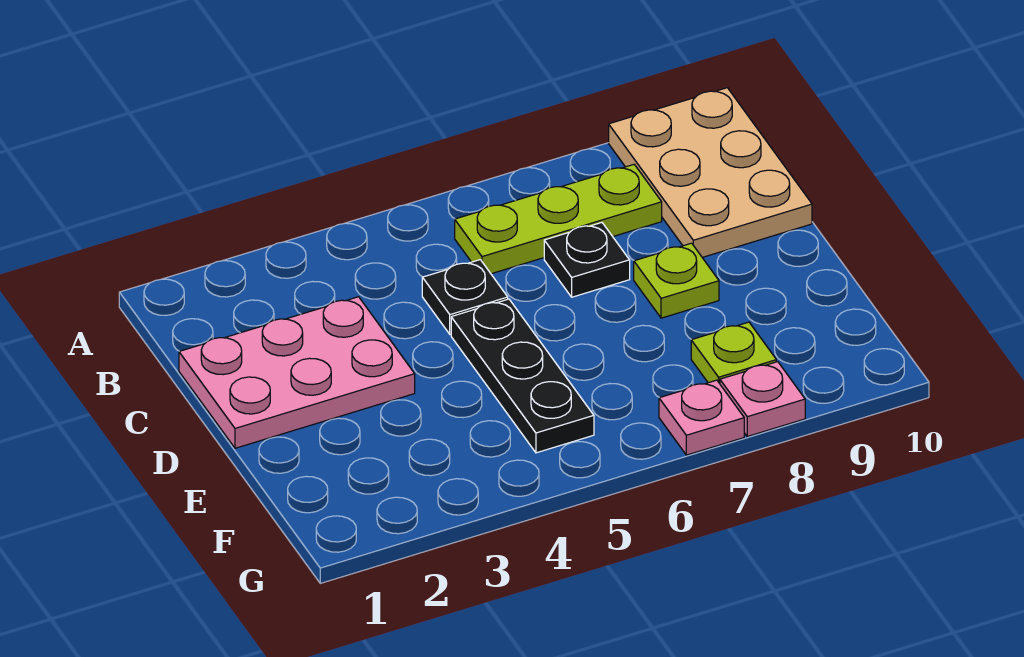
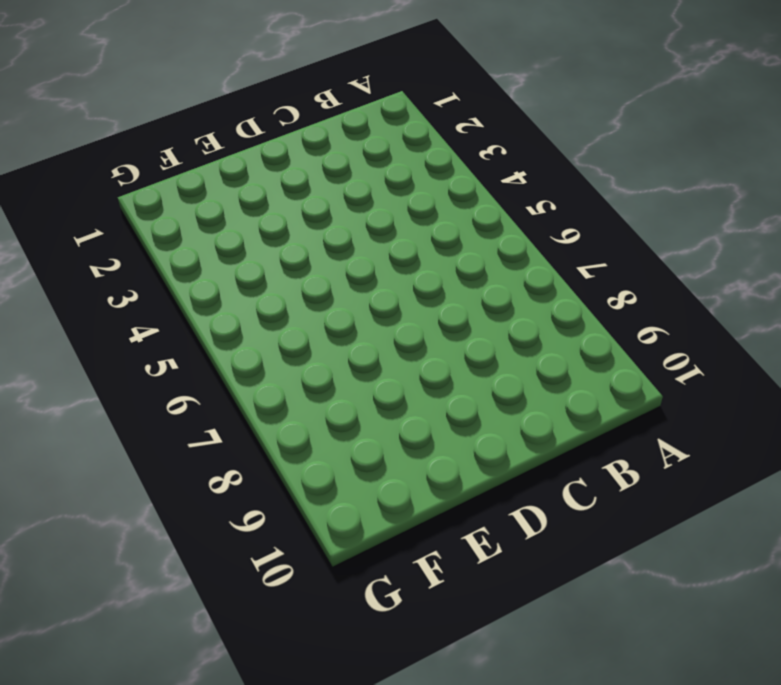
none -> tan plate A9:C10 level 1
none -> lime plate B6:B8 level 1

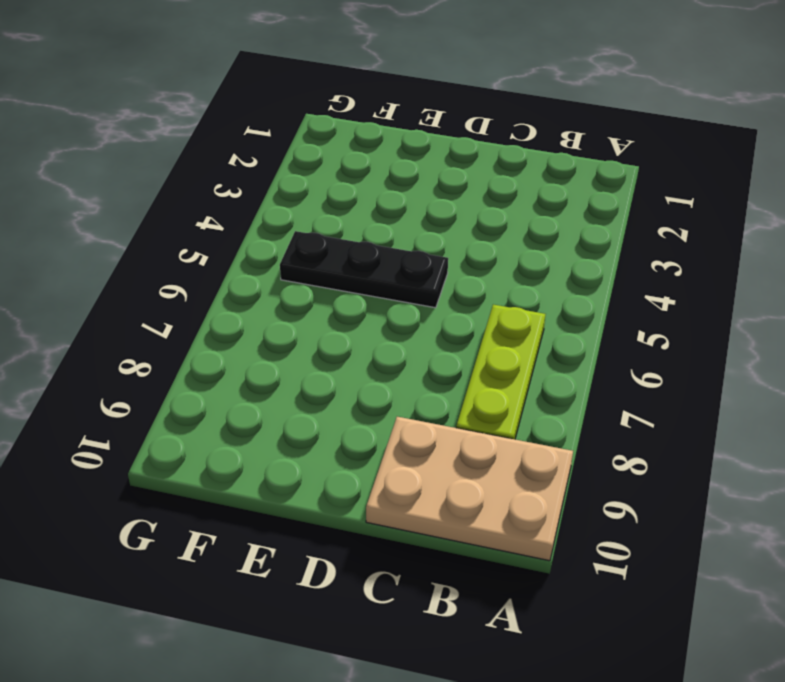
none -> pink plate C1:D3 level 1
none -> black plate C5 level 1

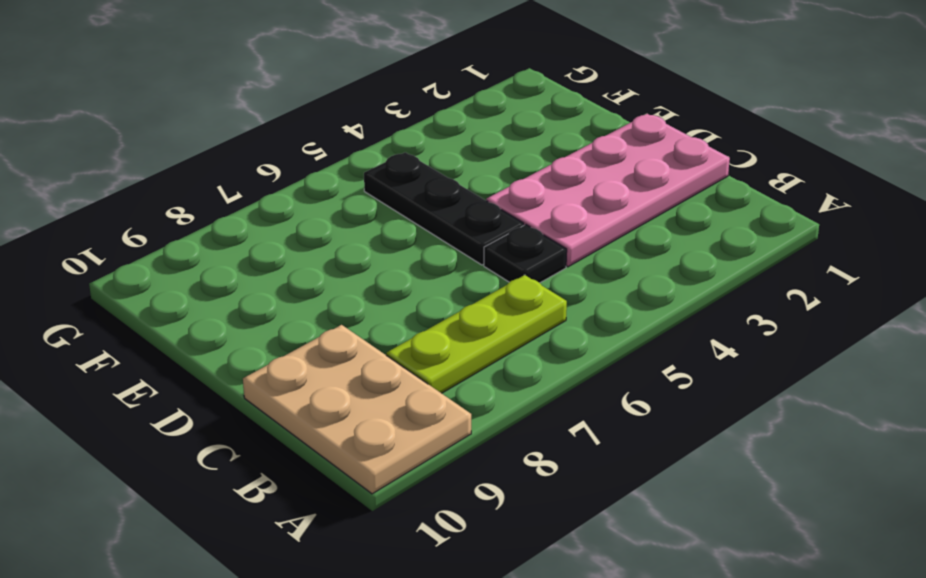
pink plate C1:D4 level 1 -> pink plate C1:D3 level 1
none -> black plate C7 level 1
none -> lime plate D8 level 1

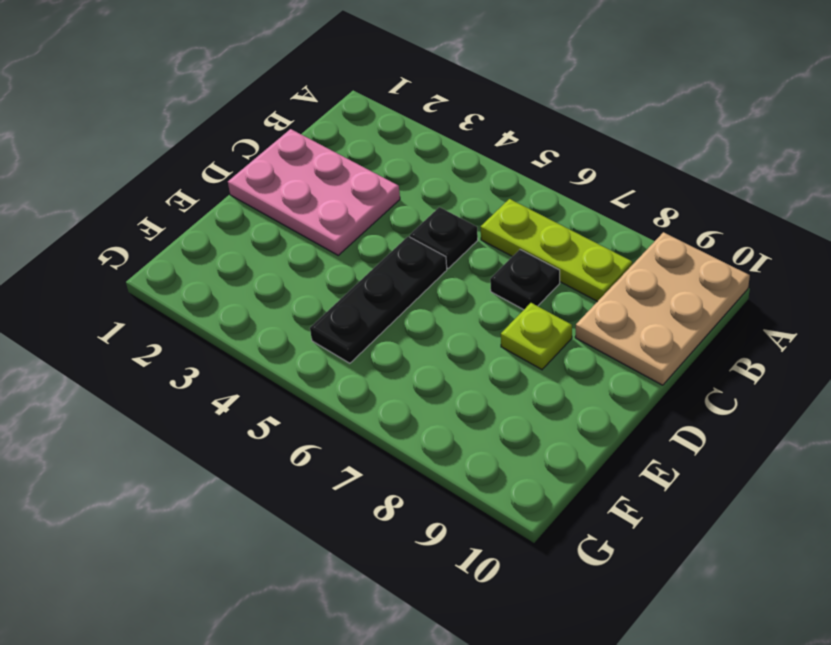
none -> lime plate F8 level 1
none -> pink plate G7 level 1

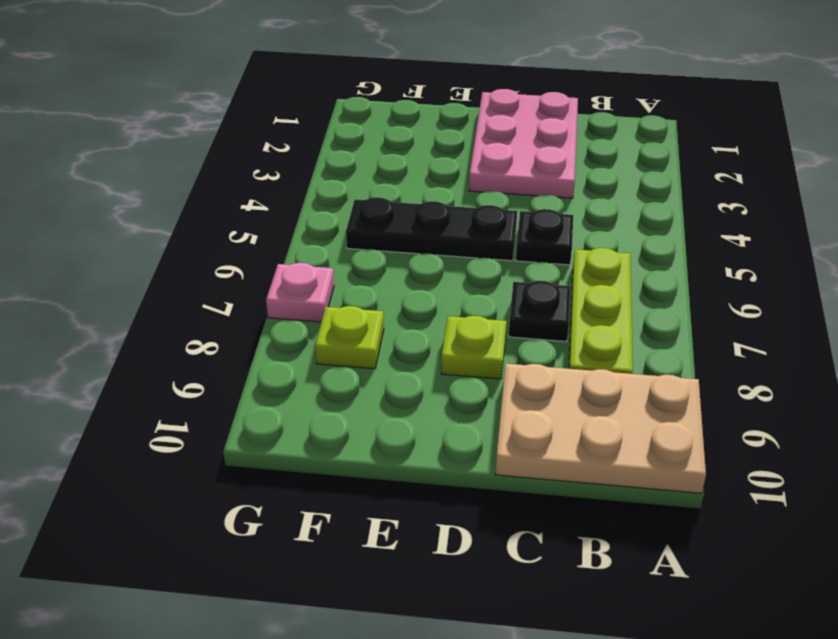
none -> pink plate G8 level 1

